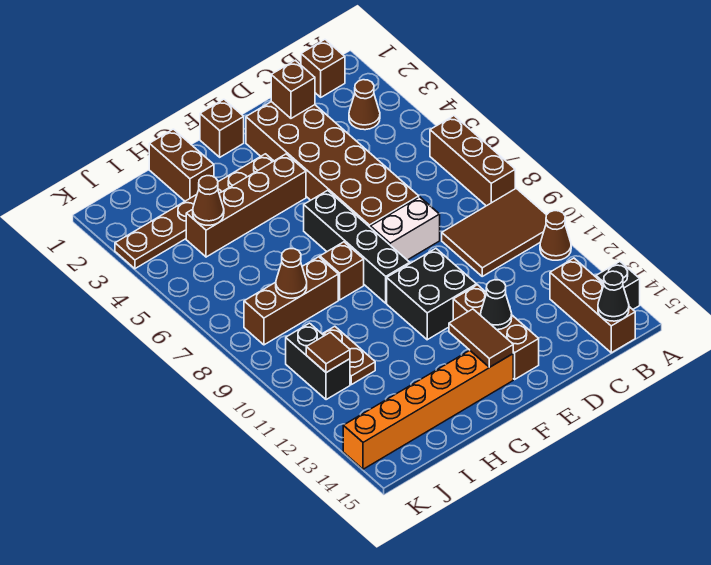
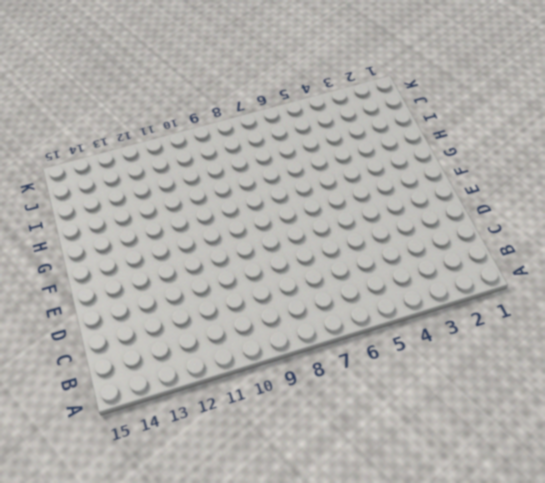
none -> brown brick A6:A8 level 1
none -> brown tile A9:C10 level 1
none -> brown cone A11 level 1

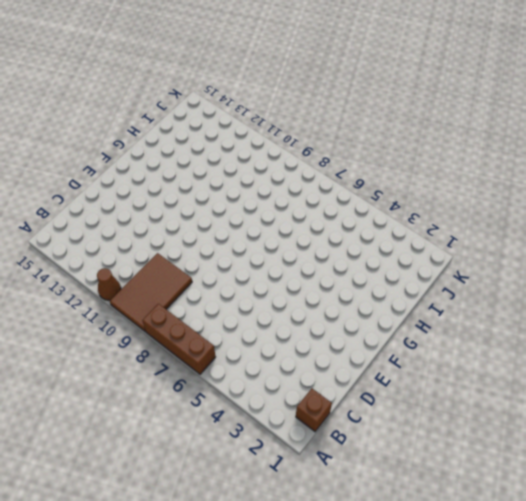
none -> black brick A14 level 1
none -> brown cone B3 level 1
none -> brown brick B13:B15 level 1

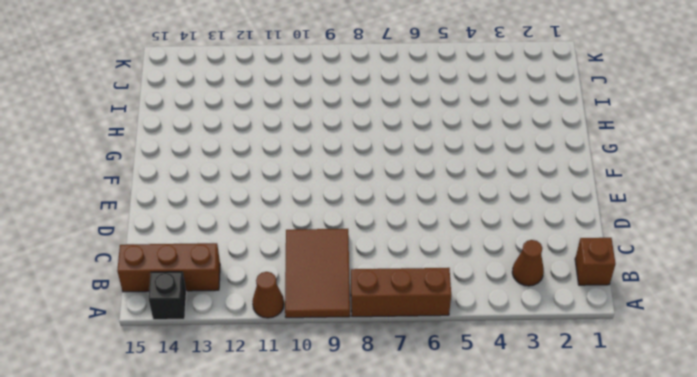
none -> brown brick D2:E7 level 1
none -> white brick D8:E8 level 1
none -> black brick E10:F11 level 1

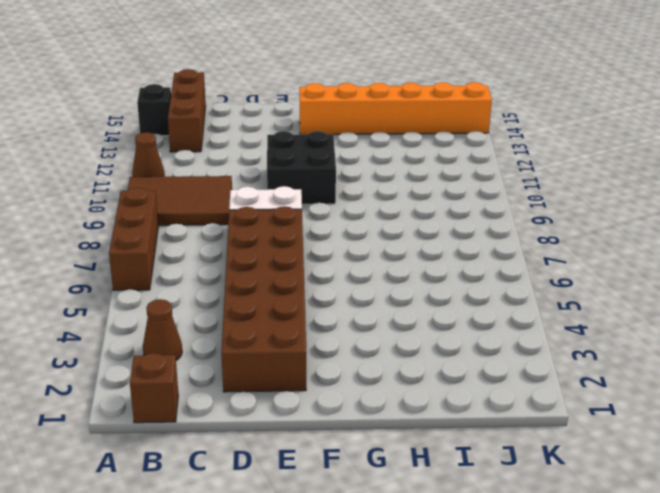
none -> brown brick E12:E14 level 1
none -> brown brick F1 level 1
none -> brown plate F3:K3 level 1

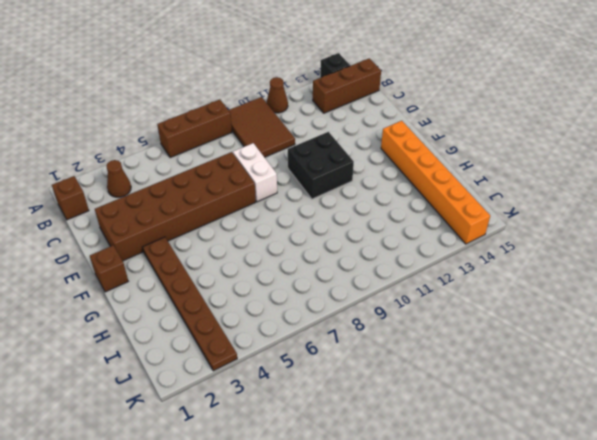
none -> brown brick E12:E14 level 1
none -> brown brick F4:I4 level 1
none -> black brick F6:F9 level 1

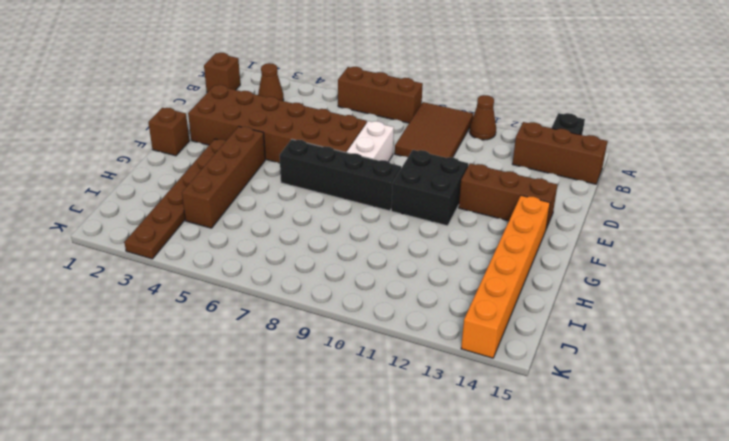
none -> brown brick G8 level 1
none -> brown brick H1:H2 level 1
none -> brown brick H8:J8 level 1

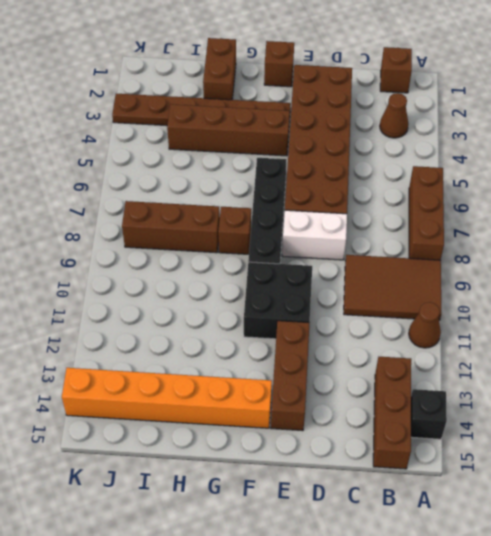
none -> brown plate I10:I11 level 1
none -> black brick J10:J11 level 1
none -> black cone B15 level 2

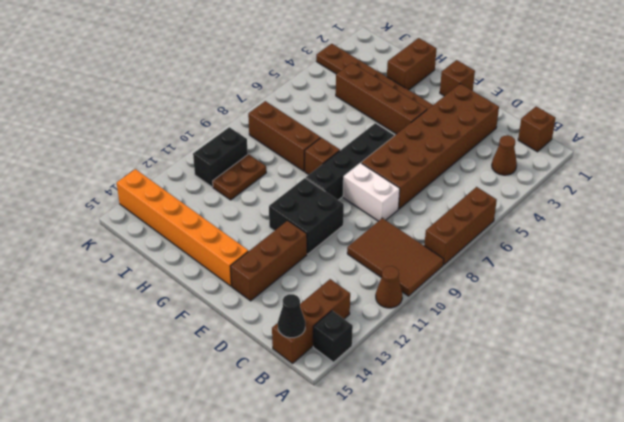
none -> brown brick D2 level 2
none -> black cone E13 level 2
none -> brown tile F13:F14 level 2

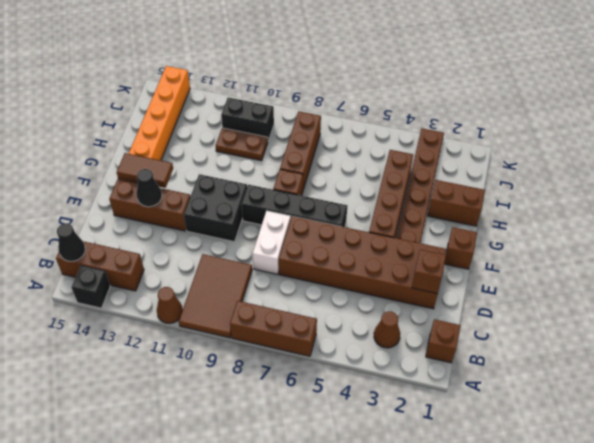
none -> brown cone I4 level 2
none -> brown cone I8 level 2
none -> brown tile J11 level 2

